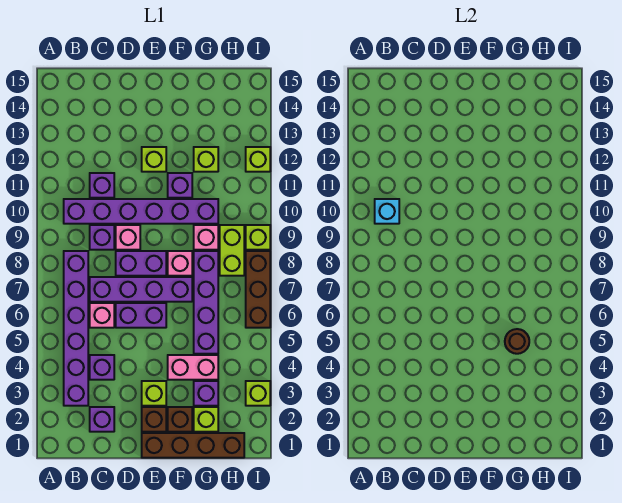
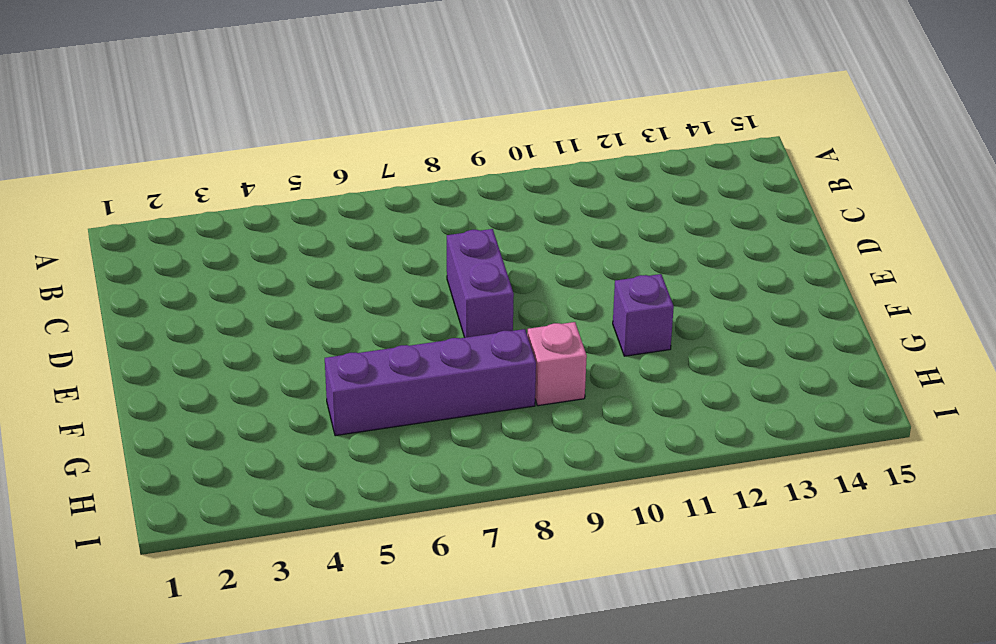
none -> purple brick B3:B8 level 1
none -> purple brick B10:G10 level 1
none -> purple brick C2 level 1
none -> purple brick C4 level 1

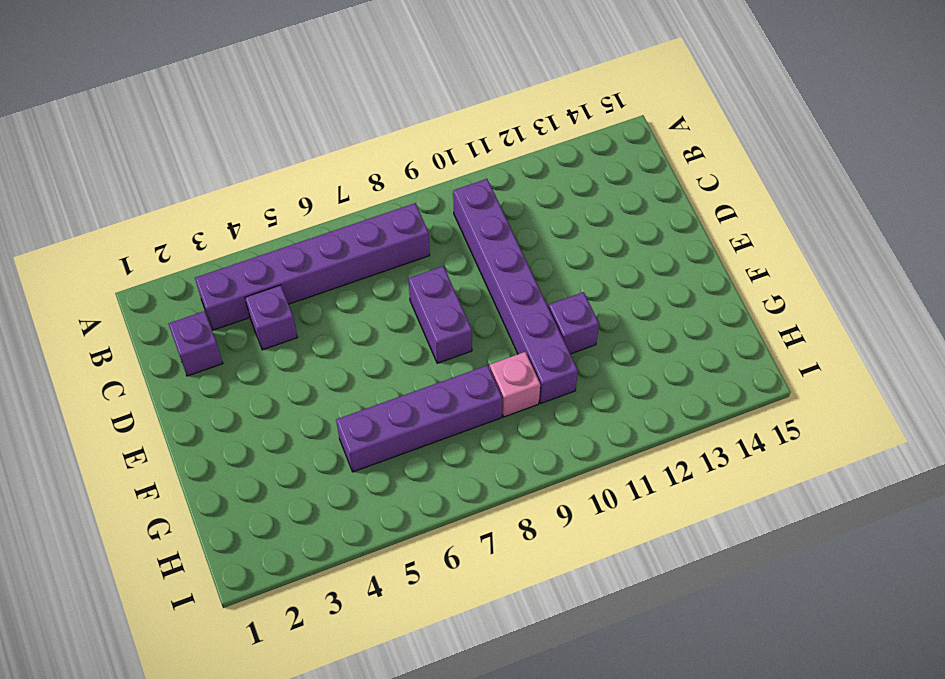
none -> pink brick C6 level 1
none -> purple brick C7:F7 level 1
none -> purple brick C9 level 1
none -> purple brick C11 level 1

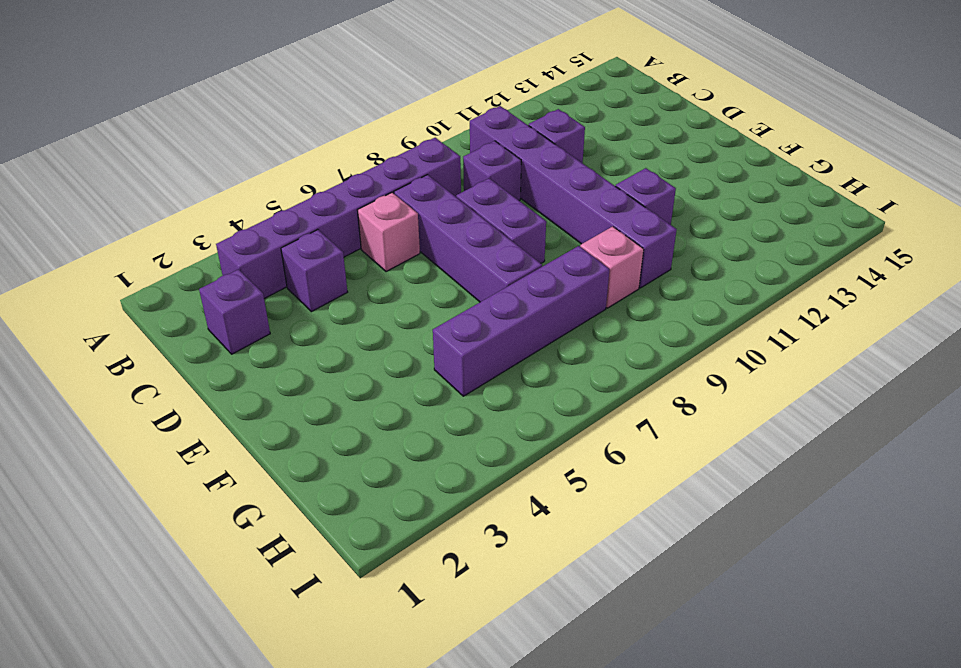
none -> purple brick D6:E6 level 1
none -> pink brick D9 level 1
none -> brown brick E1:H1 level 1
none -> brown brick E2 level 1

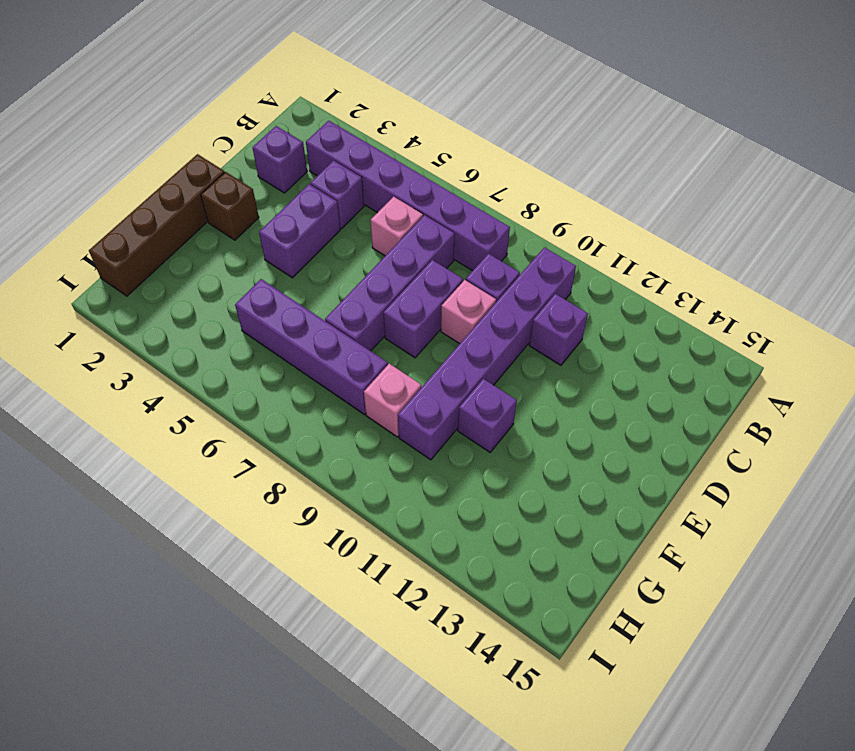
purple brick D4:E4 level 1 -> purple brick D6:E6 level 1
none -> lime brick E3 level 1
none -> lime brick E12 level 1
none -> brown brick F2 level 1
none -> pink brick F4:G4 level 1

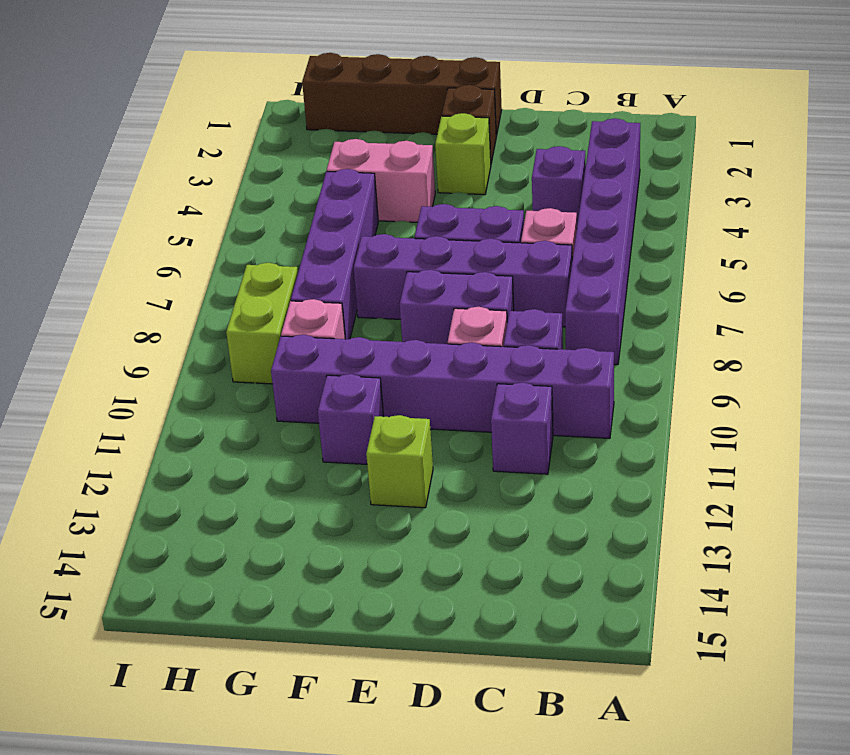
none -> purple brick C2 level 1
none -> brown brick F2 level 1
none -> pink brick F8 level 1
none -> lime brick G2 level 1

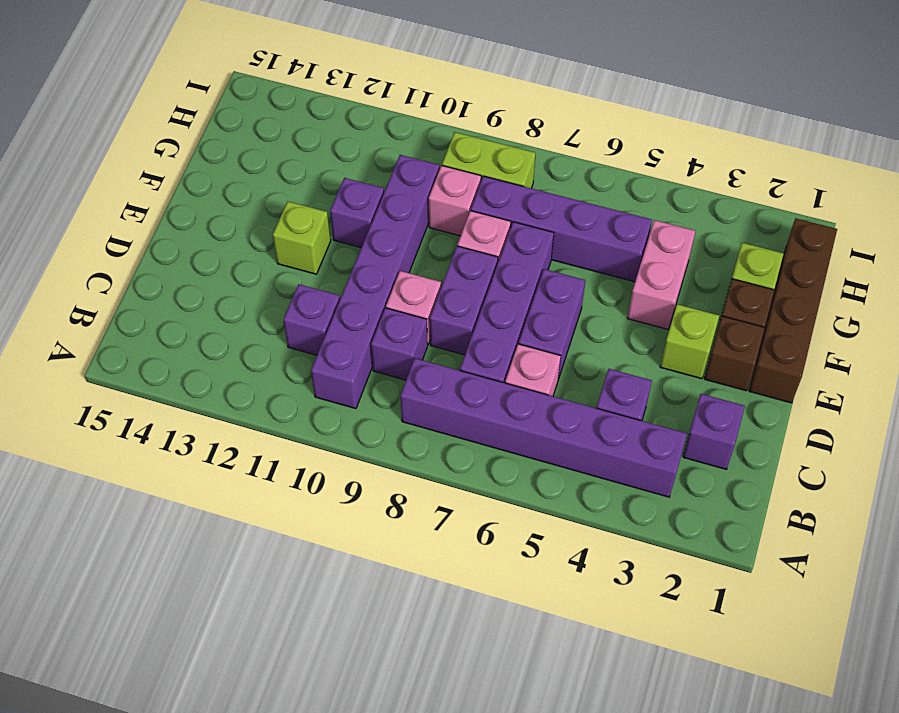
none -> purple brick G3 level 1
none -> lime brick G12 level 1
none -> lime brick I3 level 1
none -> brown brick I6:I8 level 1

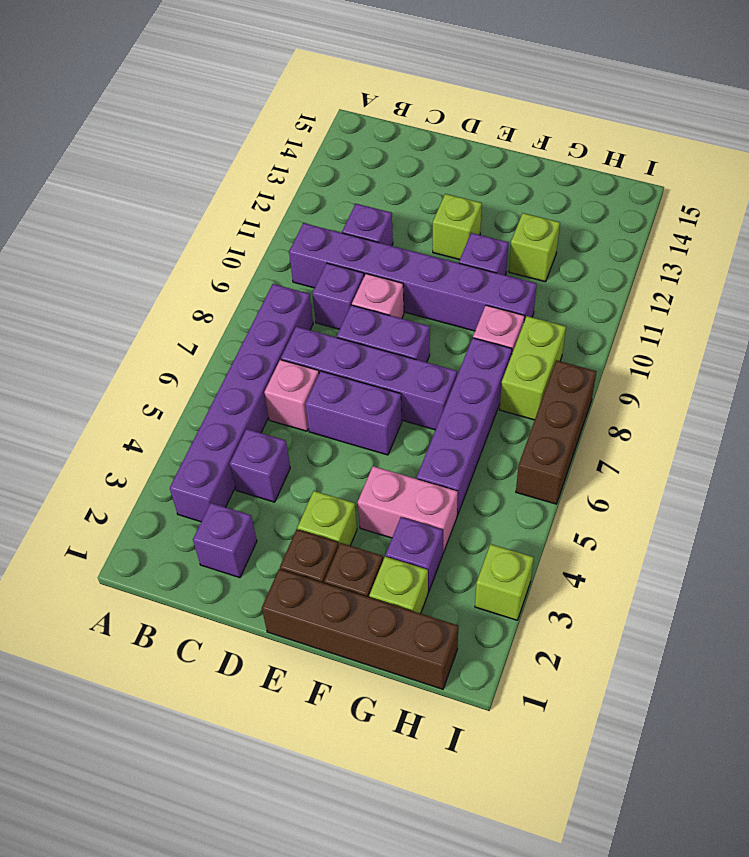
none -> pink brick F8 level 1
none -> lime brick I9 level 1
none -> lime brick I12 level 1
none -> cyan brick B10 level 2

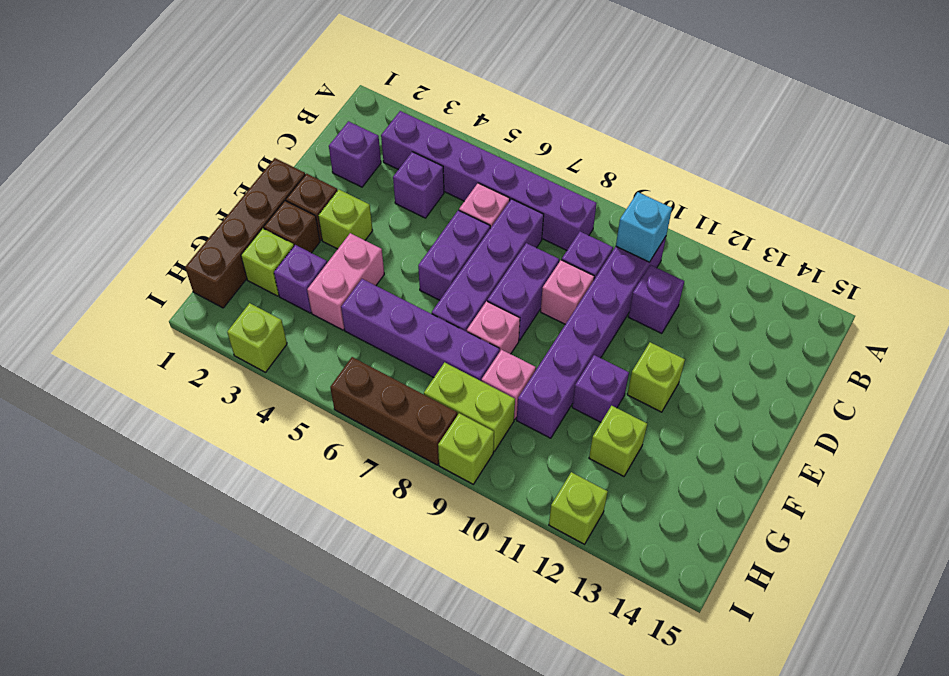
none -> brown round brick G5 level 2

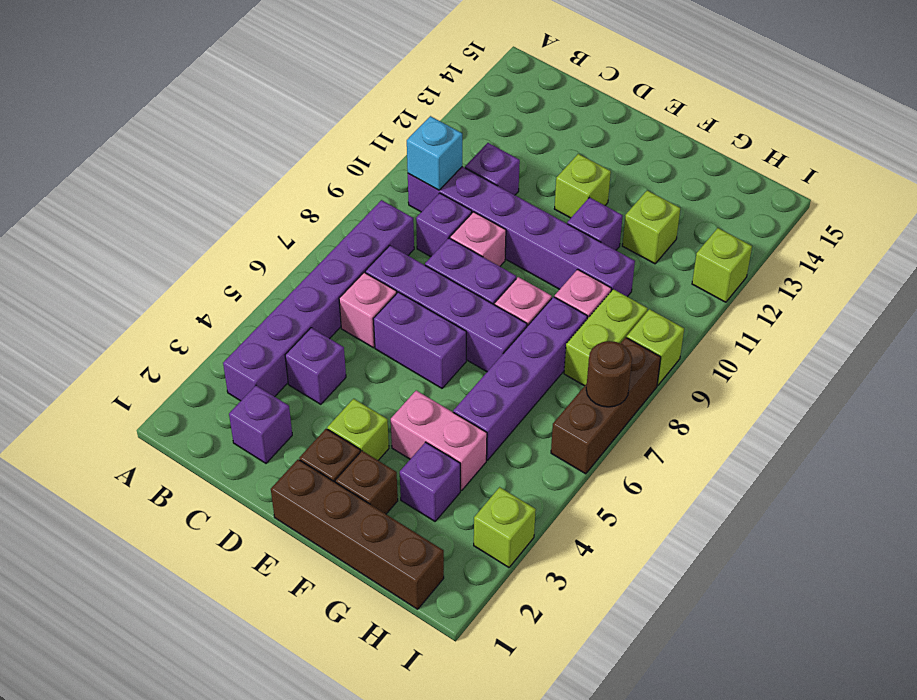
brown round brick I7 level 2 -> brown round brick G5 level 2
none -> lime brick G2 level 1

